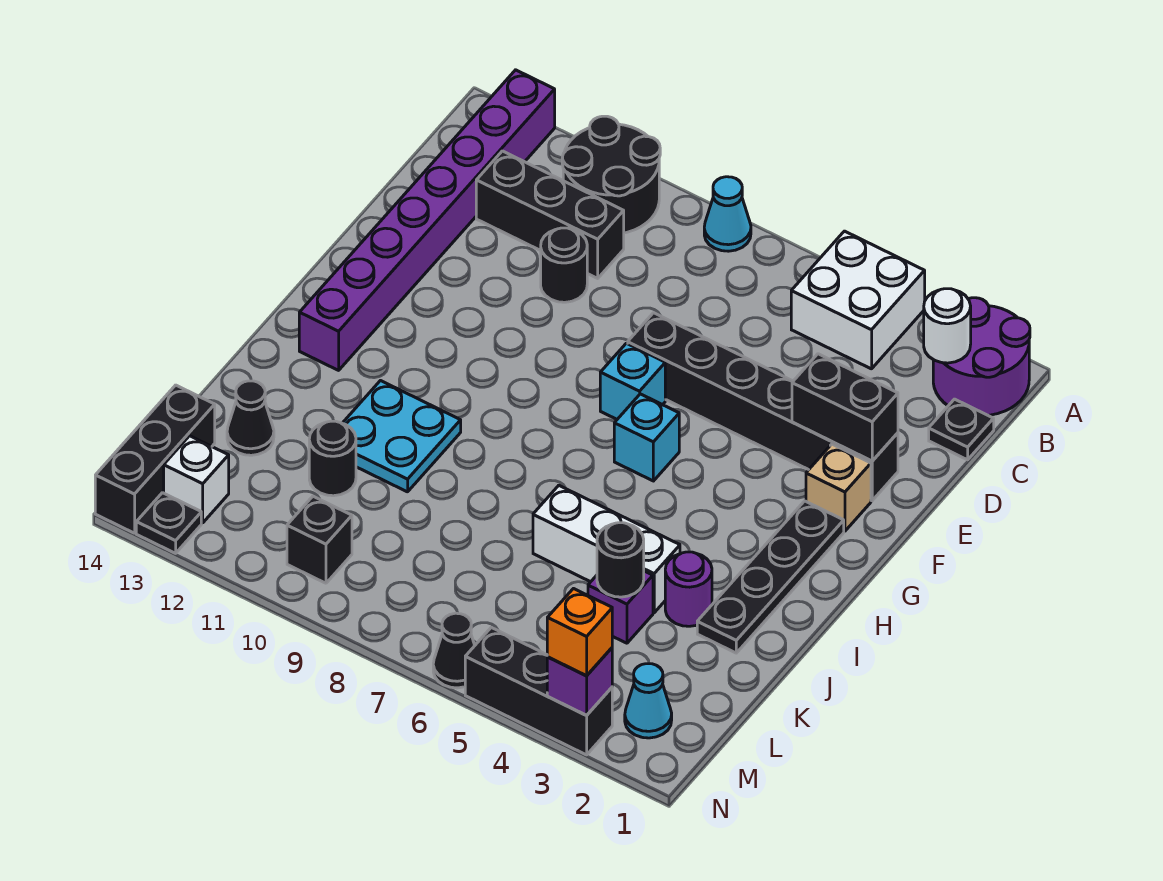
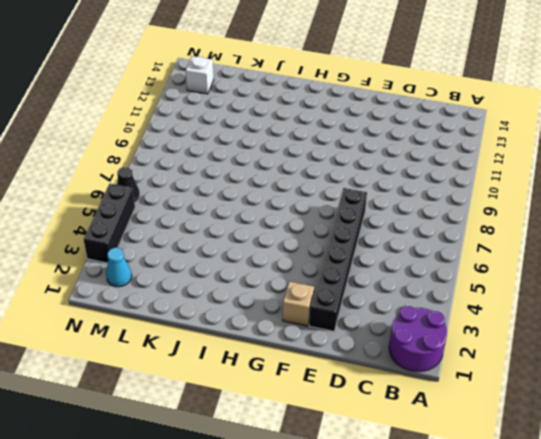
none -> white brick A4:B5 level 1
none -> cyan cone A8 level 1
none -> black round brick A10:B11 level 1
none -> purple brick A13:H13 level 1

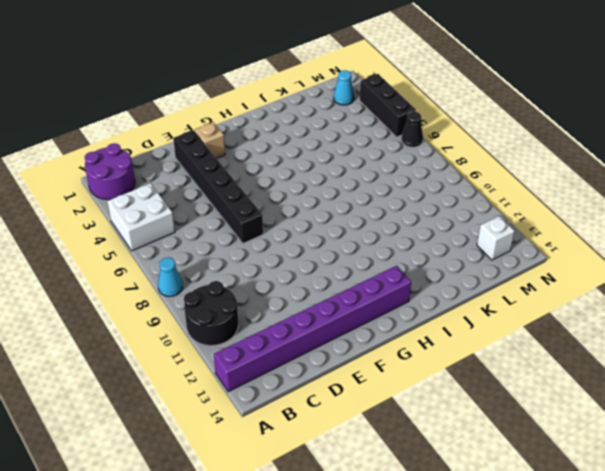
none -> black plate C1 level 1
none -> black brick C10:C12 level 1
none -> black round brick D10 level 1
none -> cyan brick F7 level 1

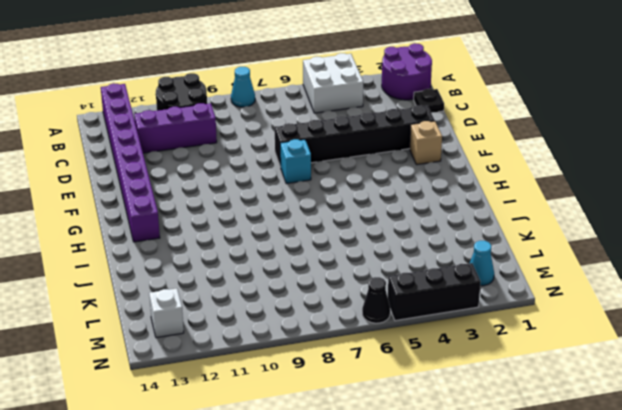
purple brick C10:C12 level 1 -> black brick C10:C12 level 1
none -> black round brick D10 level 1
none -> black plate G2:J2 level 1
none -> cyan brick G6 level 1
none -> cyan plate I10:J11 level 1

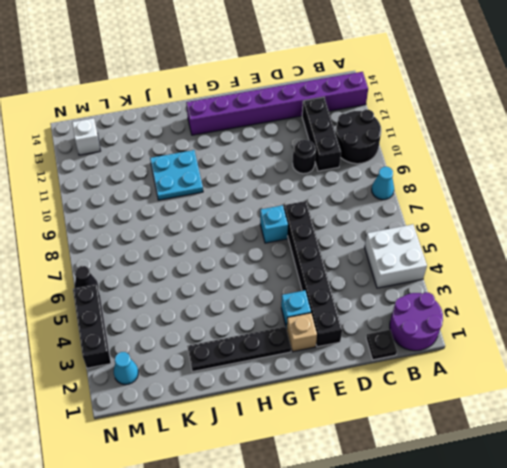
cyan brick F3 level 1 -> cyan brick G6 level 1
none -> purple round brick J3 level 1
none -> white brick J4:J6 level 1
none -> purple brick K4 level 1
none -> black round brick K11 level 1

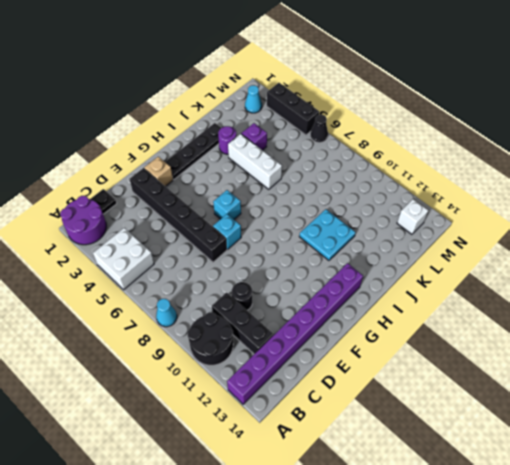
none -> black round brick K11 level 1
none -> black cone K13 level 1
none -> black brick L14:N14 level 1
none -> black brick M10 level 1

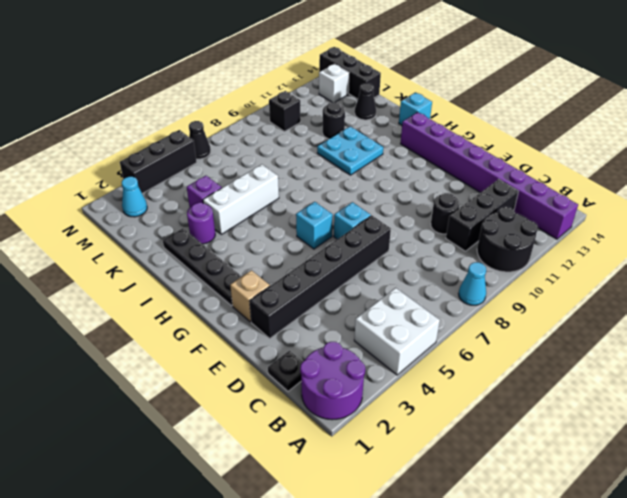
cyan brick I14 level 1 -> none
none -> black plate N13 level 1
none -> white round brick B2 level 2
none -> black brick E2:E3 level 2
none -> black round brick K4 level 2

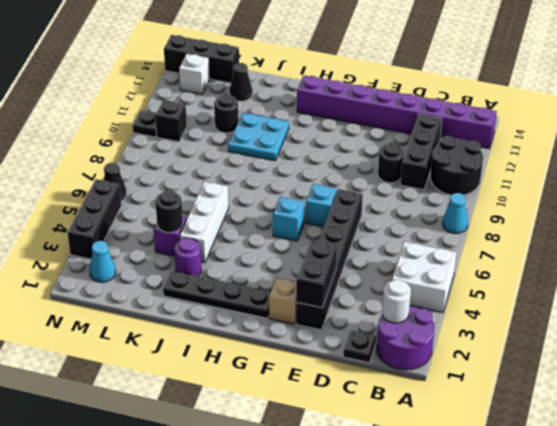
black plate N10 level 1 -> black plate N13 level 1
none -> purple brick N3 level 2
none -> orange brick N3 level 3

